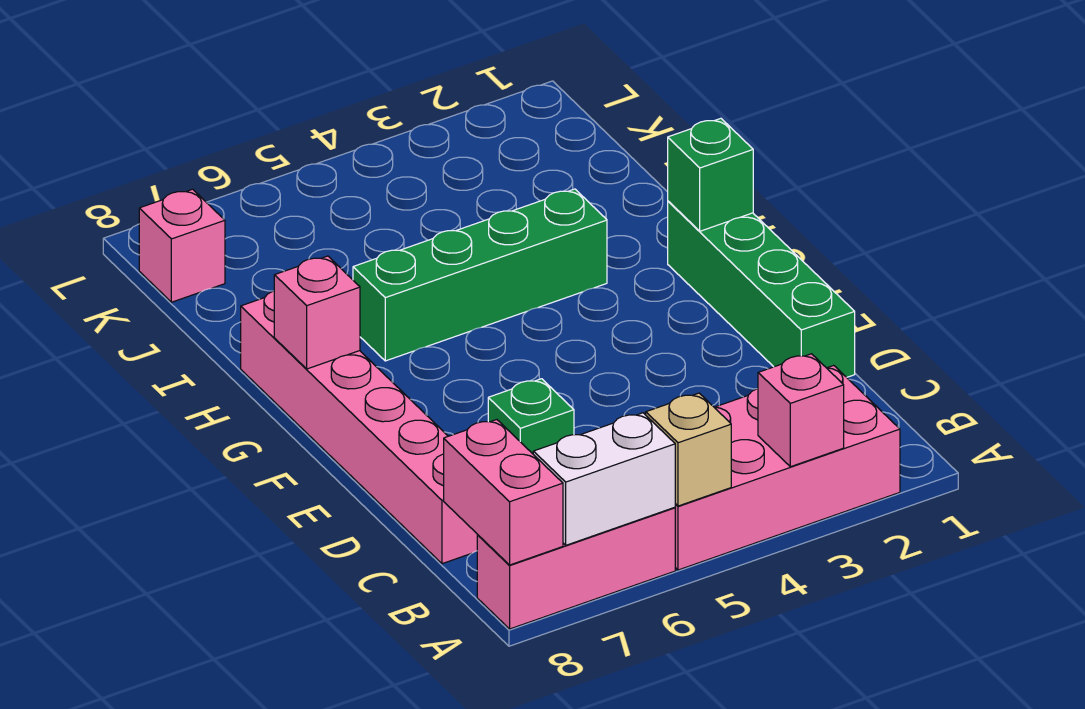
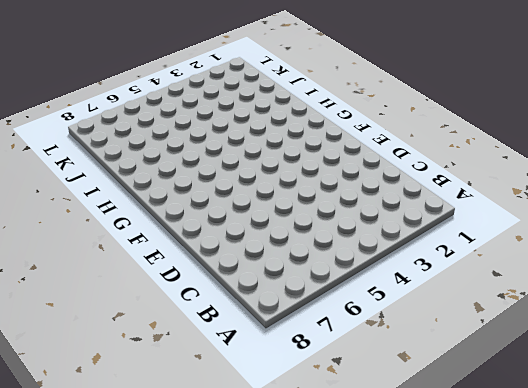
none -> pink brick A2:B5 level 1
none -> pink brick A6:A8 level 1
none -> pink brick C8:H8 level 1

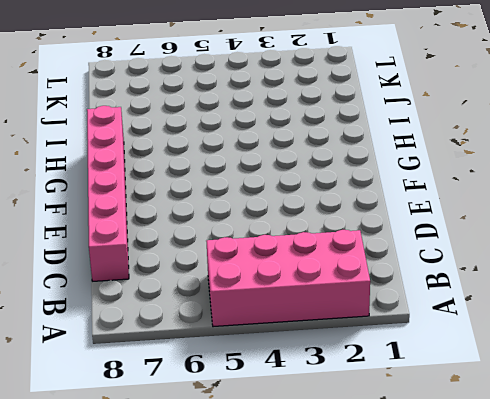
none -> pink brick A6:A8 level 1
none -> green brick D1:G1 level 1
none -> green brick D6 level 1

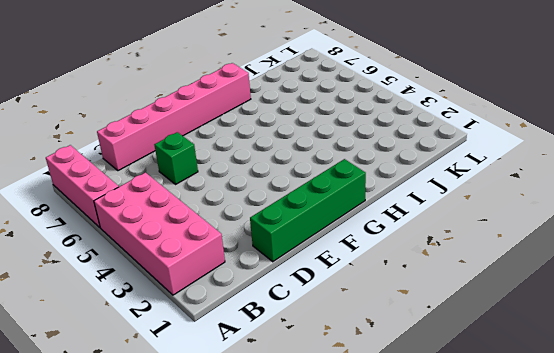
none -> green brick H3:H6 level 1
none -> pink brick K8 level 1
none -> pink brick A3 level 2

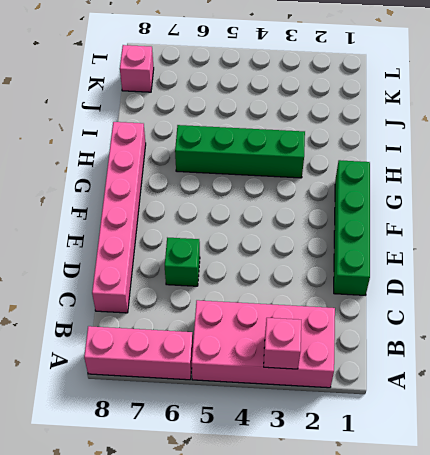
none -> tan brick A5 level 2
none -> white brick A6:A7 level 2
none -> pink brick A8:B8 level 2

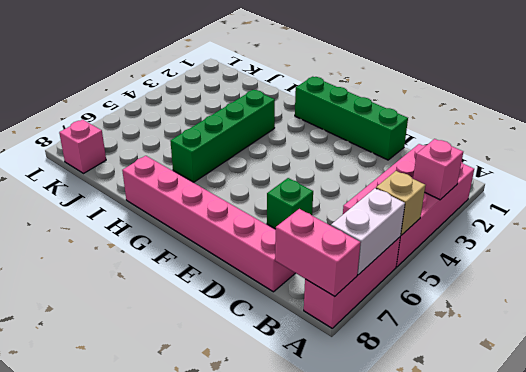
none -> green brick G1 level 2
none -> pink brick G8 level 2

